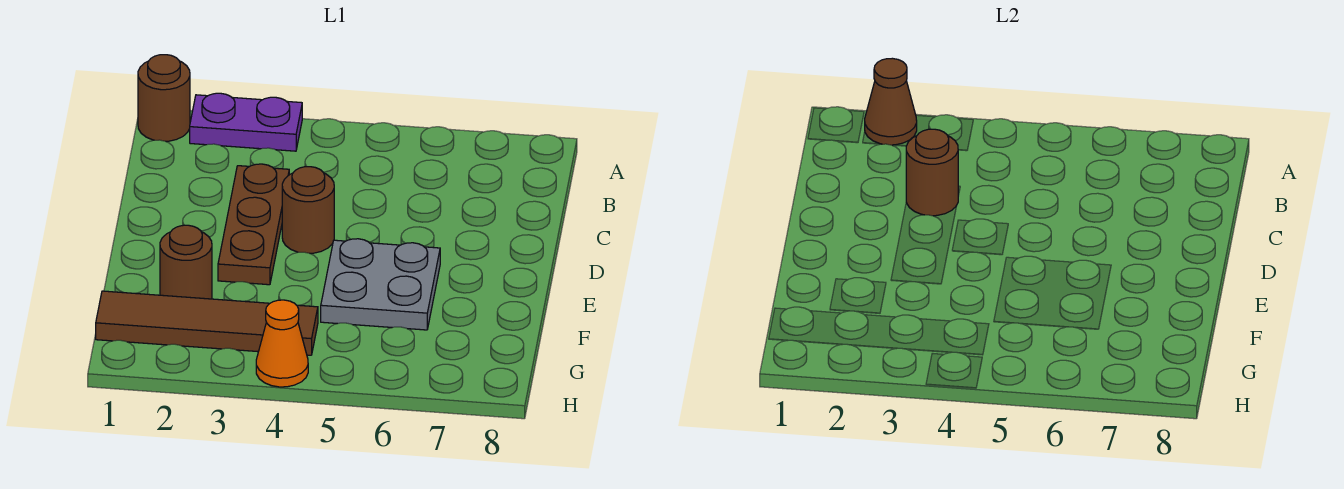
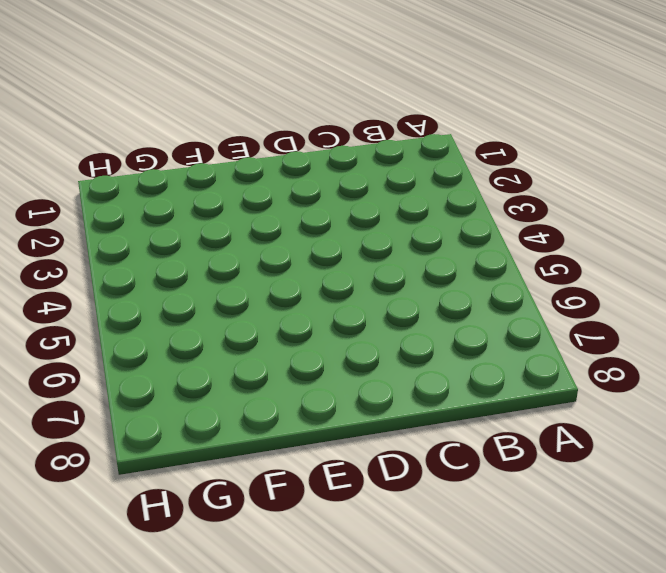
none -> brown round brick A1 level 1
none -> purple plate A2:A3 level 1

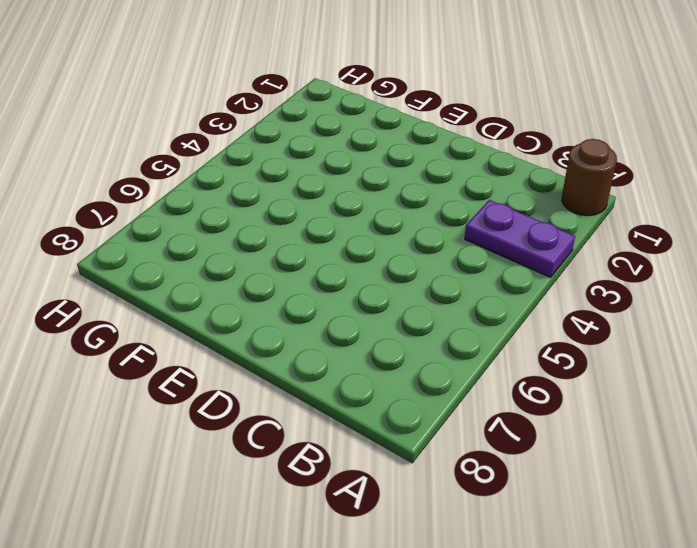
purple plate A3:B3 level 1 -> purple plate A2:A3 level 1
none -> brown plate C3:E3 level 1
none -> brown round brick D4 level 1

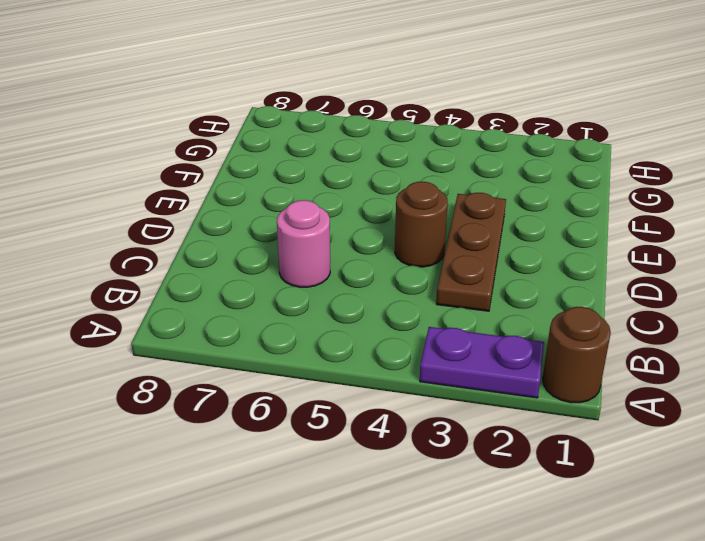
pink round brick C6 level 1 -> none
none -> grey plate E5:F6 level 1
none -> brown round brick F2 level 1

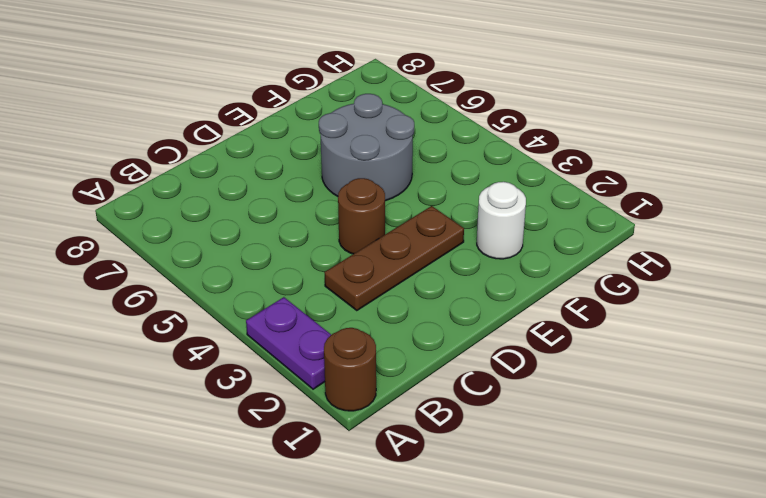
grey round brick E5:F6 level 1 -> grey plate E5:F6 level 1
white round brick F2 level 1 -> brown round brick F2 level 1
none -> brown tile G1:G4 level 1
none -> orange cone H4 level 1

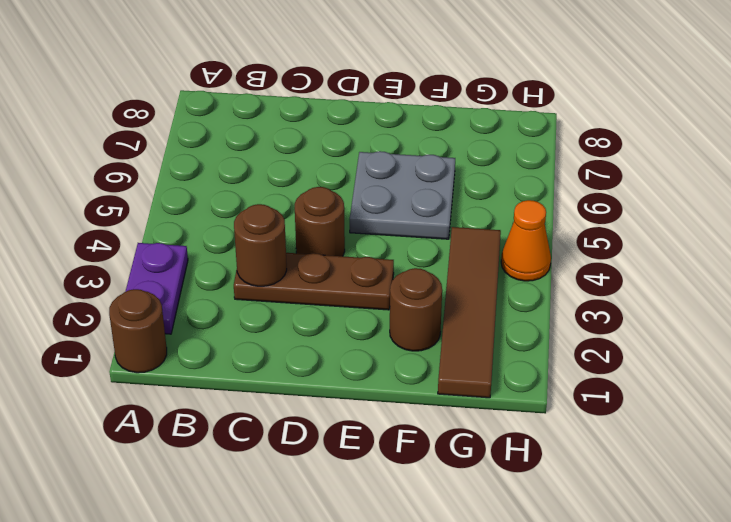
none -> brown cone A2 level 2

